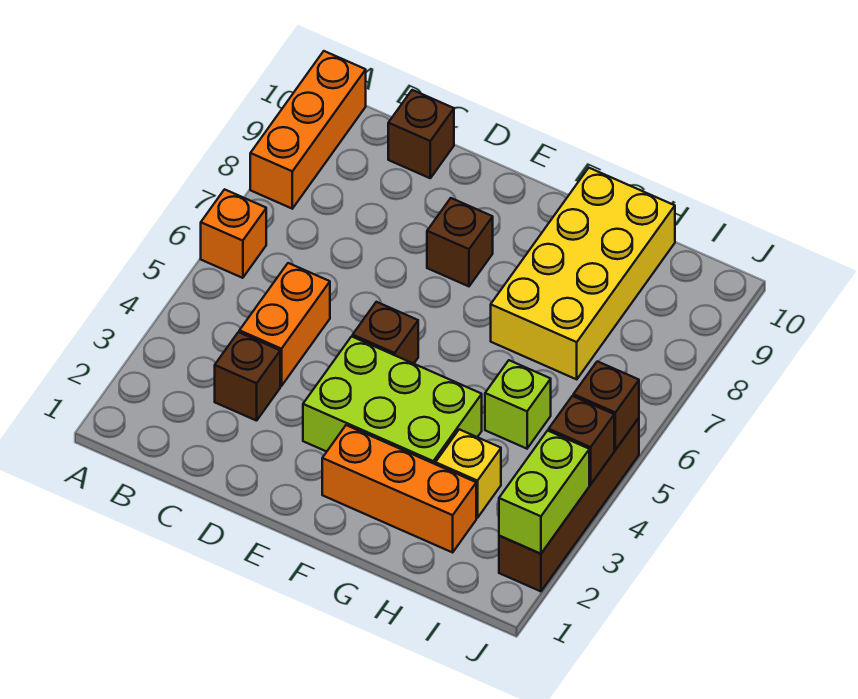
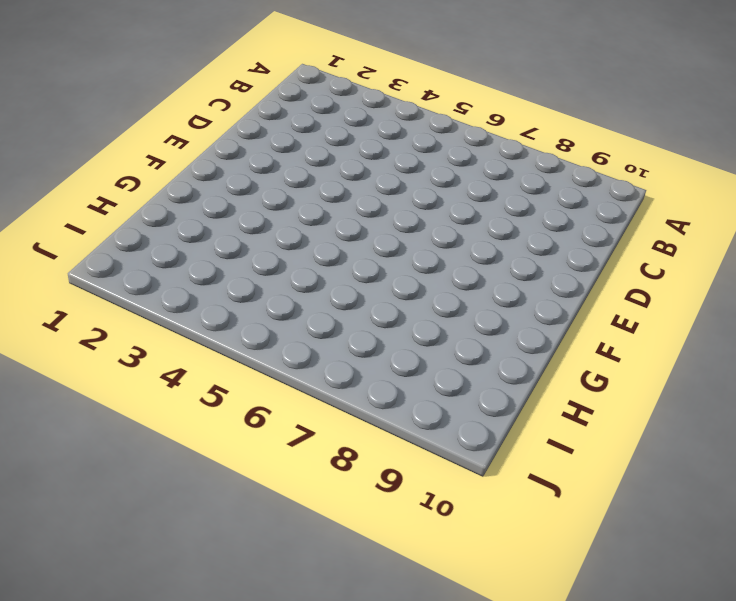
none -> orange brick A6 level 1
none -> orange brick A8:A10 level 1
none -> brown brick C3 level 1

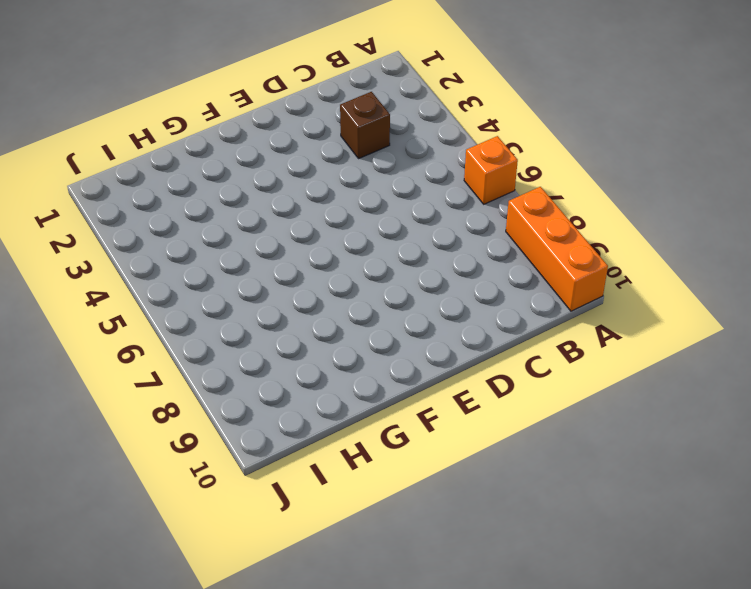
none -> orange brick C4:C5 level 1
none -> brown brick C10 level 1
none -> lime brick E3:G4 level 1

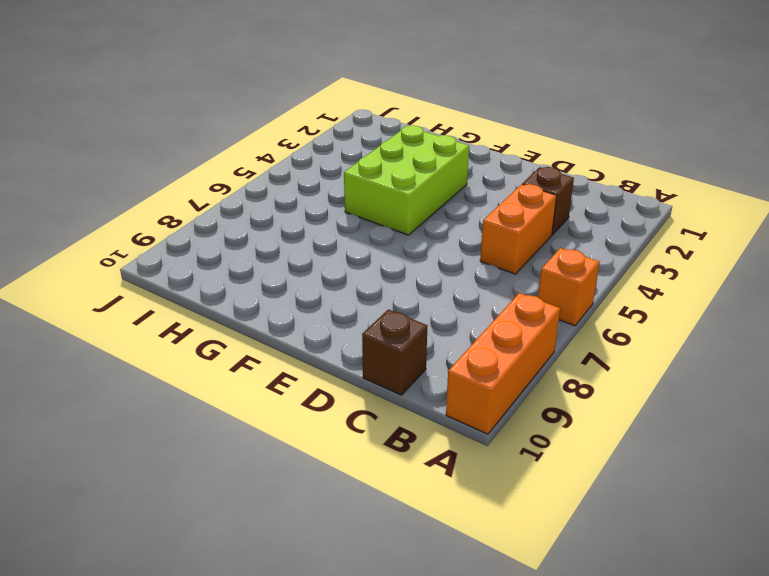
lime brick F3:G5 level 1 -> lime brick E3:G4 level 1
none -> brown brick E5 level 1
none -> brown brick E8 level 1
none -> orange brick F2:H2 level 1

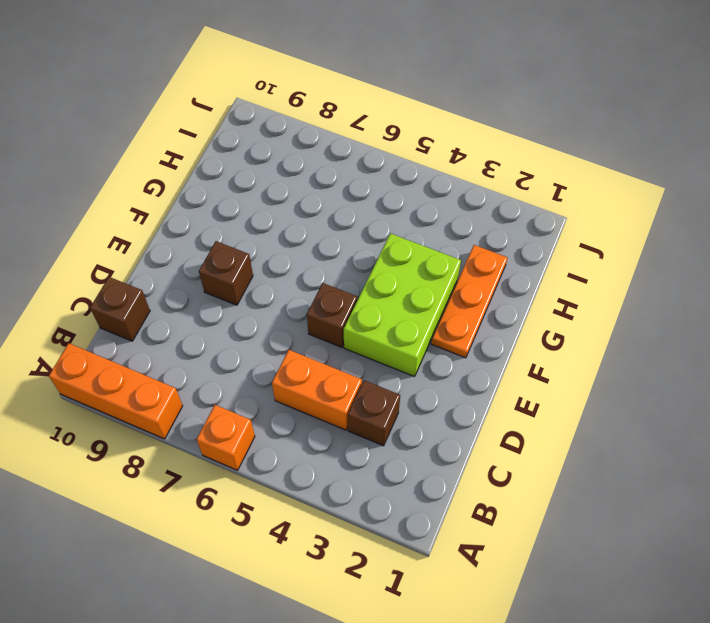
orange plate F2:H2 level 1 -> orange brick F2:H2 level 1
none -> yellow brick G7:H10 level 1
none -> yellow brick H3 level 1
none -> lime brick H5 level 1

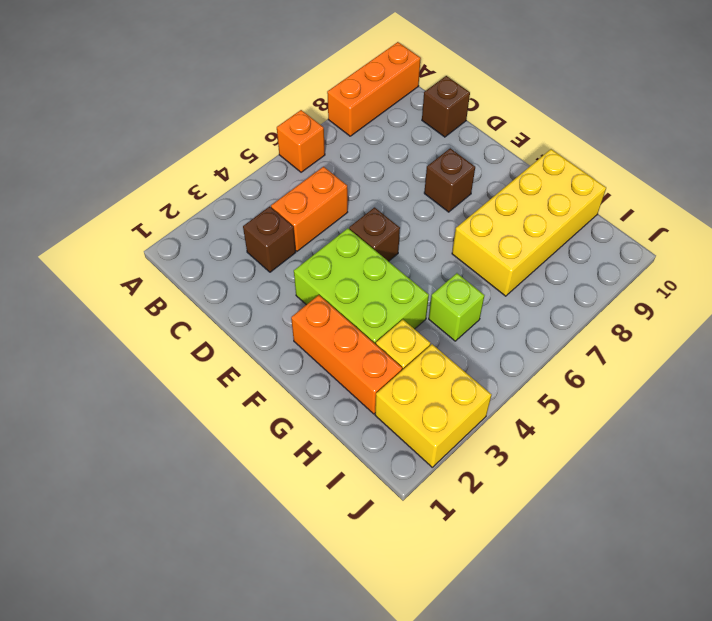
yellow brick I2:J3 level 1 -> brown brick J2:J5 level 1
none -> lime brick J2:J3 level 2
none -> brown brick J4 level 2
none -> brown brick J5 level 2

